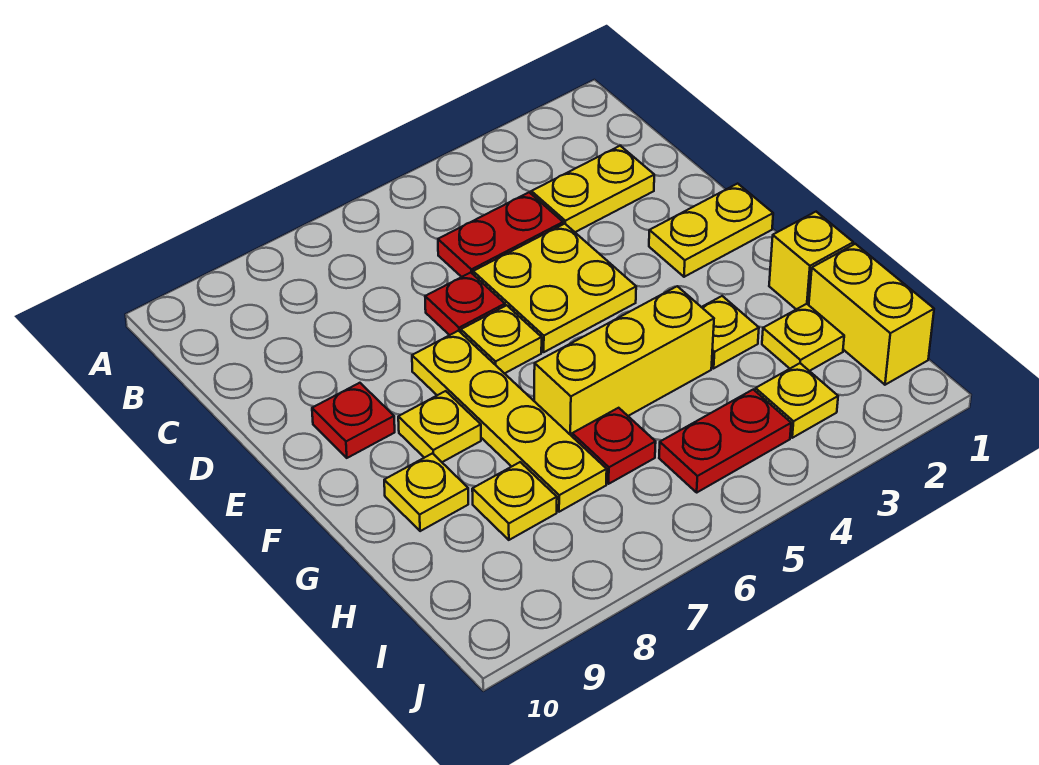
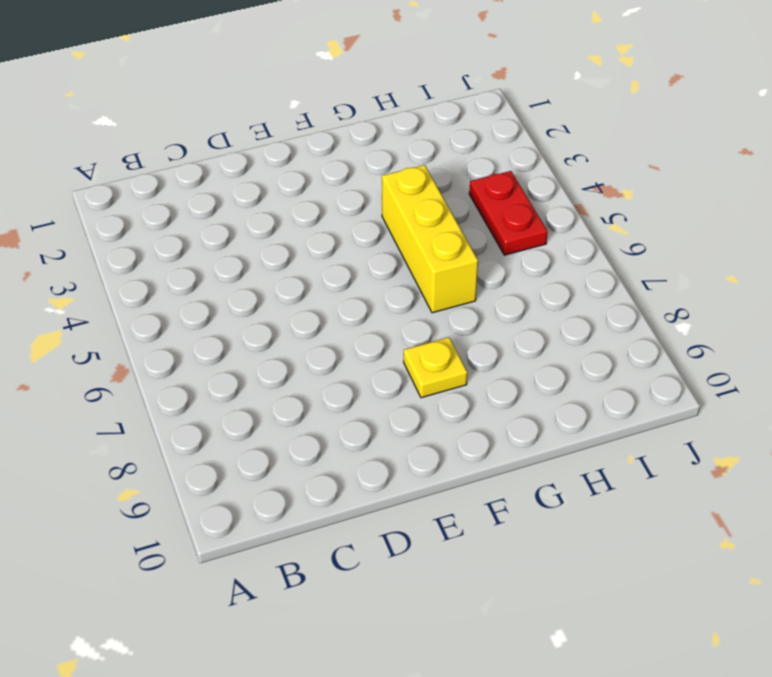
none -> yellow plate C2:C3 level 1
none -> red plate C4:C5 level 1
none -> yellow plate D4:E5 level 1

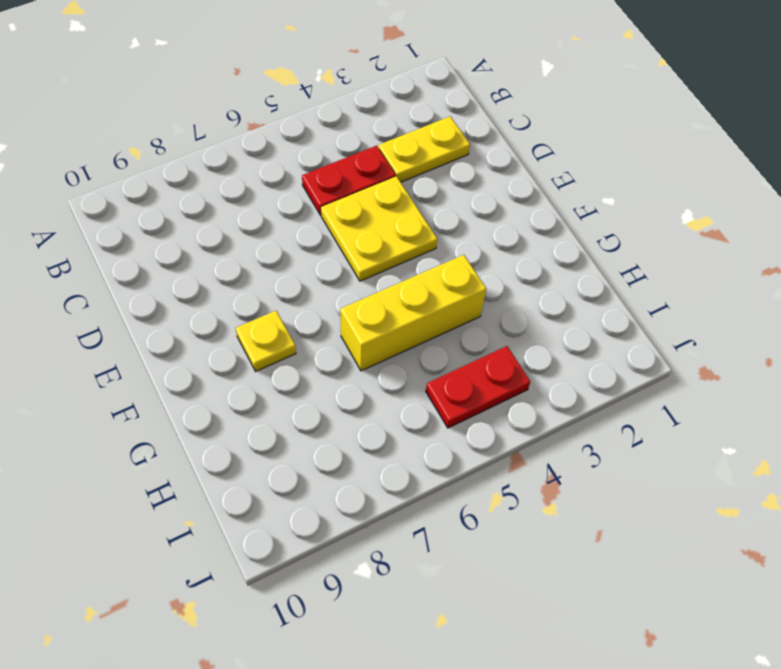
none -> red plate D6 level 1
none -> yellow plate E1:E2 level 1
none -> yellow plate E6 level 1

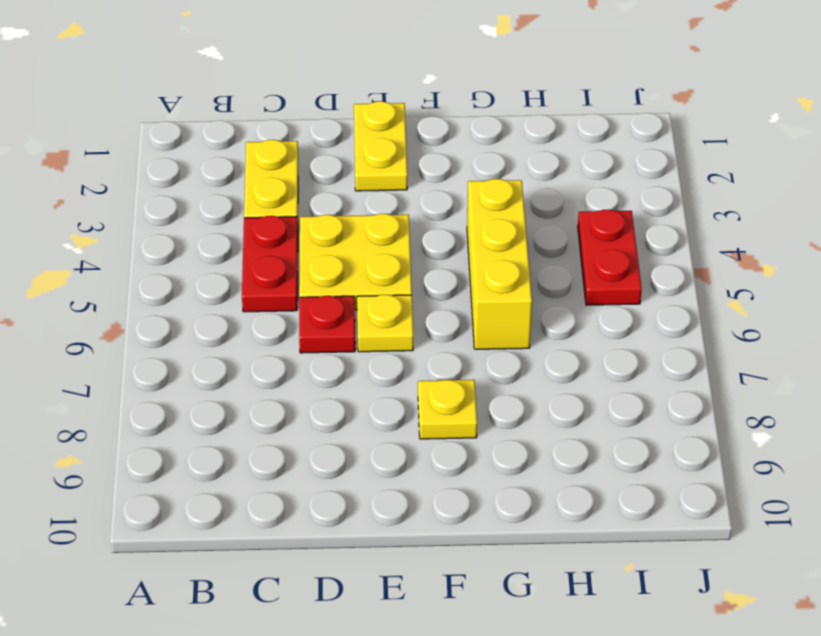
none -> yellow plate E7:H7 level 1
none -> red plate E9 level 1
none -> yellow brick G1 level 1

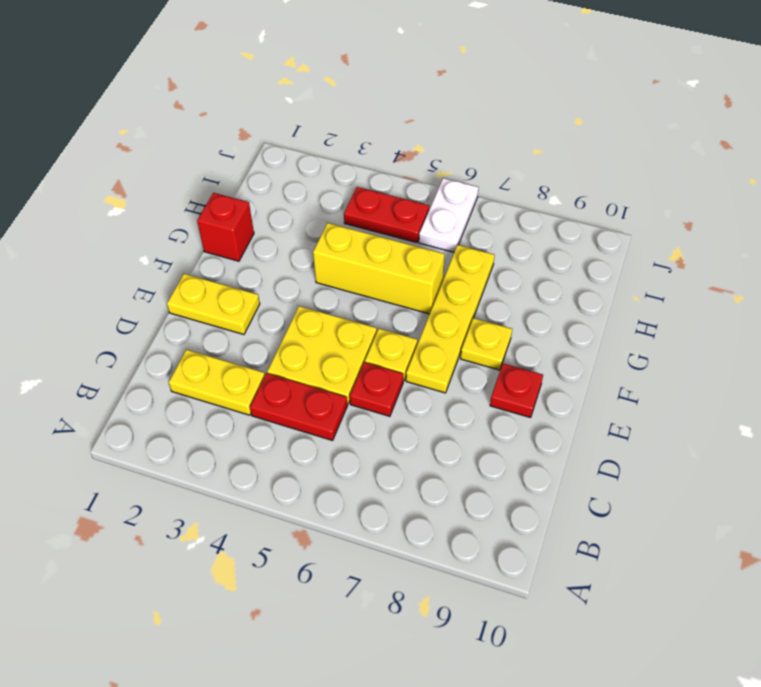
red brick G1 level 1 -> yellow brick G1 level 1
white plate I6:J6 level 1 -> none
none -> yellow plate G3 level 1
none -> yellow plate G9 level 1
none -> yellow brick H1:I1 level 1

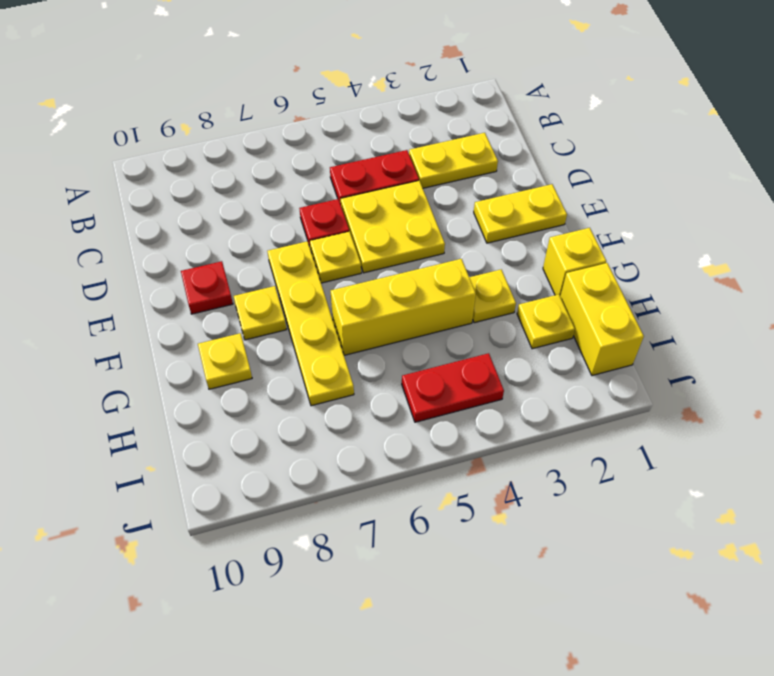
none -> red plate H6 level 1
none -> yellow plate H8 level 1
none -> yellow plate I3 level 1

